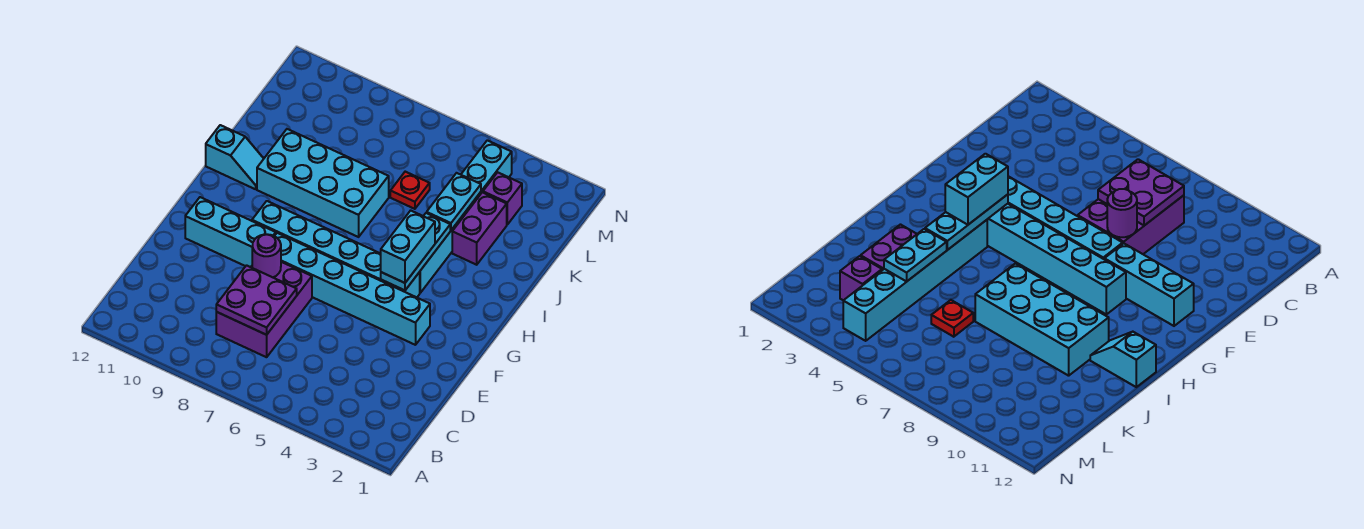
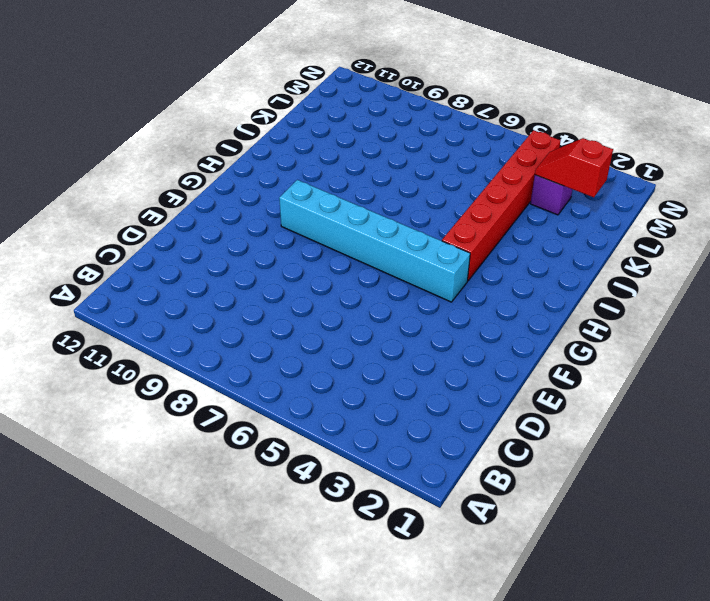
red brick H4:M4 level 1 -> cyan brick H4:M4 level 1
red slope L2:L3 level 2 top 2 -> none
none -> purple brick C7:E8 level 1
none -> cyan brick F3:F8 level 1
none -> cyan brick F9:F11 level 1

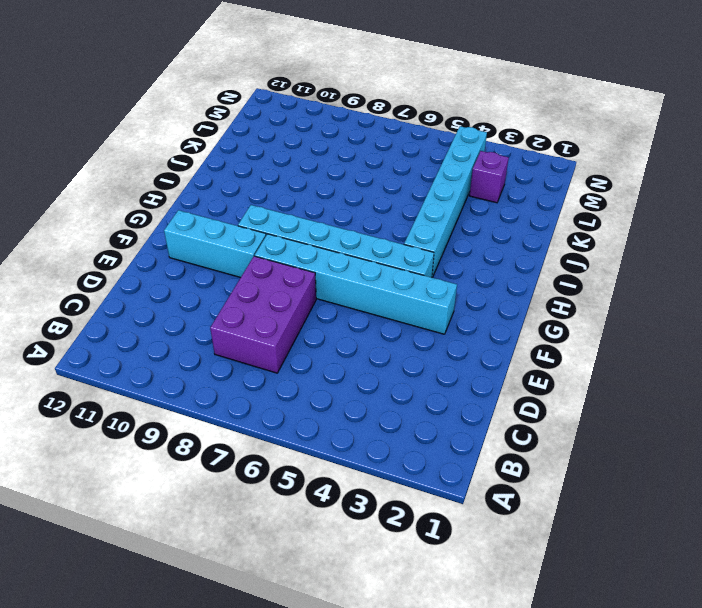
none -> cyan brick I7:J10 level 1
none -> cyan slope I11:I12 level 1 top 12
none -> purple brick J3:K3 level 1

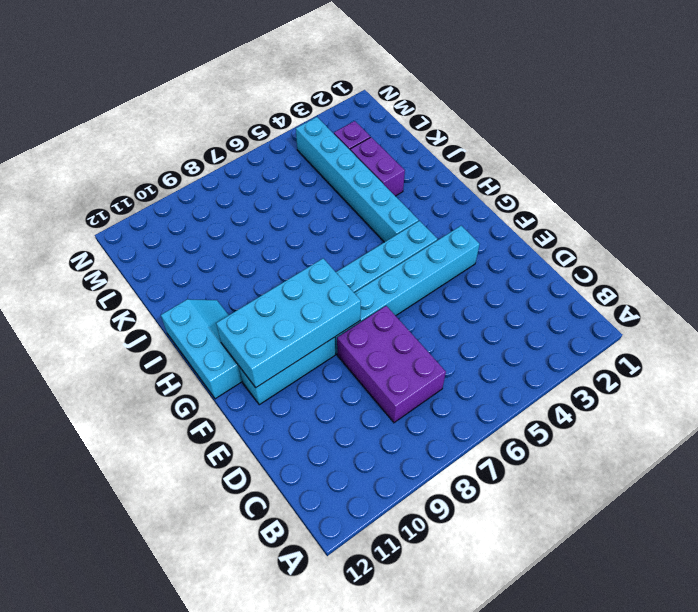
cyan brick F8:G11 level 2 -> cyan brick I7:J10 level 1
cyan slope G11:I12 level 1 top 12 -> cyan slope I11:I12 level 1 top 12
none -> red plate K6 level 1
none -> purple plate C7:D8 level 2
none -> purple round brick E8 level 2

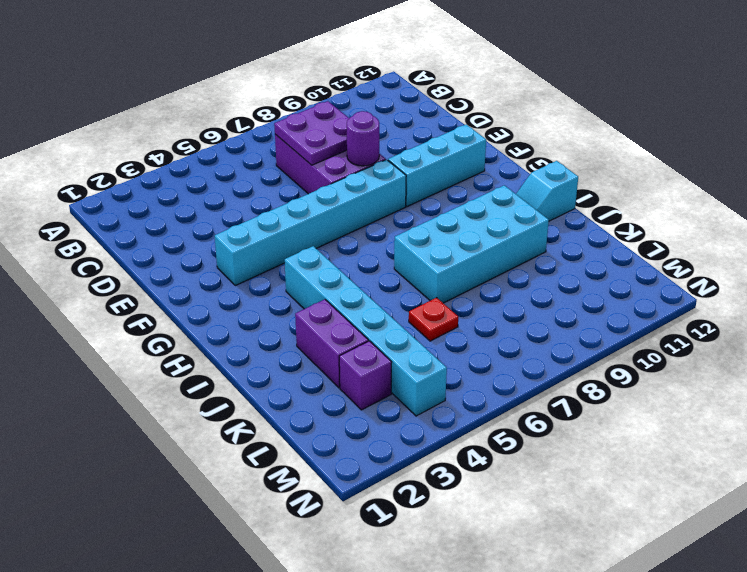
none -> cyan brick G4:G9 level 1
none -> cyan plate G4:I4 level 2
none -> cyan plate J4:K4 level 2

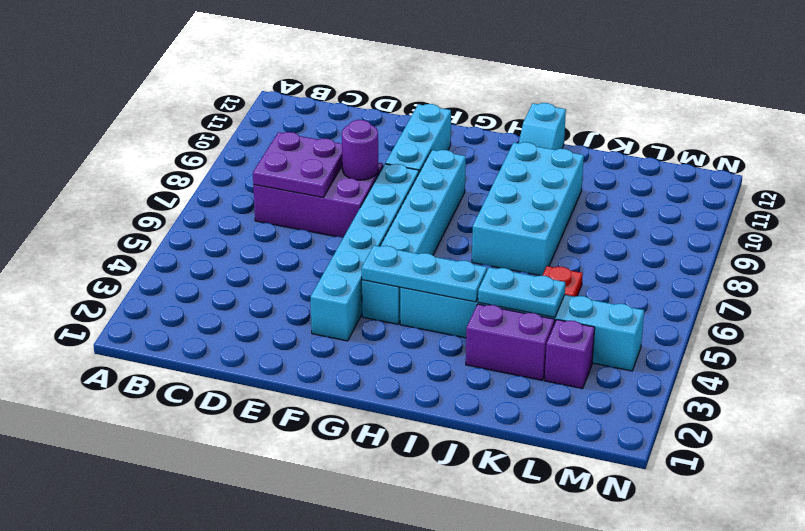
none -> cyan brick G4:H4 level 3

